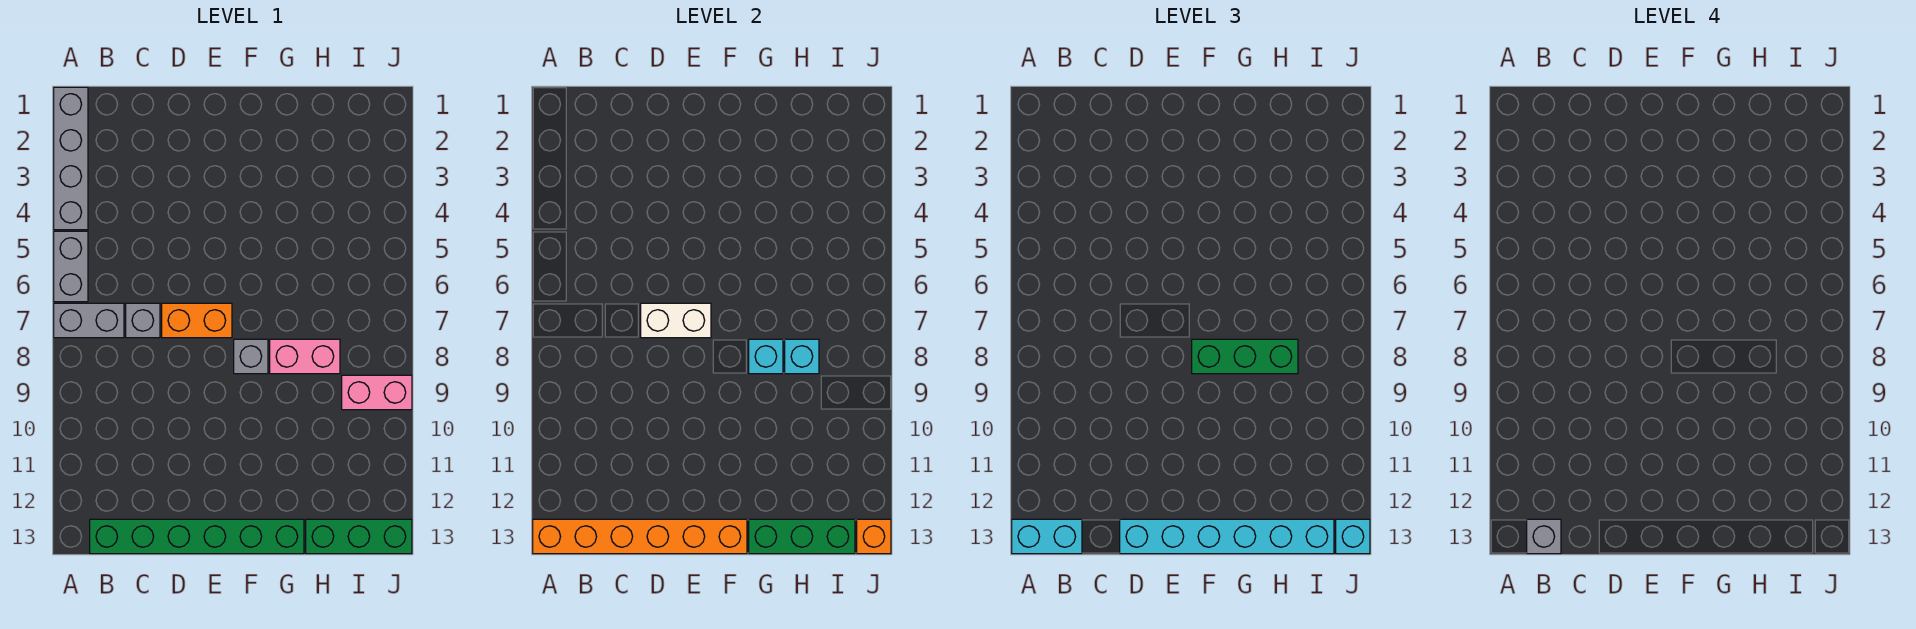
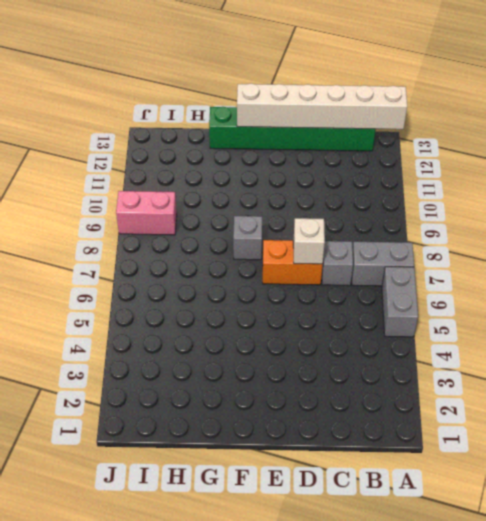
white brick A13:F13 level 2 -> orange brick A13:F13 level 2
white brick D7 level 2 -> white brick D7:E7 level 2
none -> grey brick A1:A4 level 1
none -> pink brick G8:H8 level 1
none -> green brick H13:J13 level 1

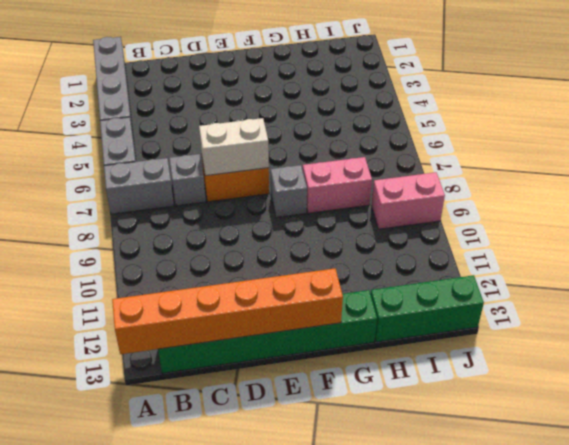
none -> cyan brick G8 level 2
none -> green brick G13:I13 level 2
none -> cyan brick H8 level 2

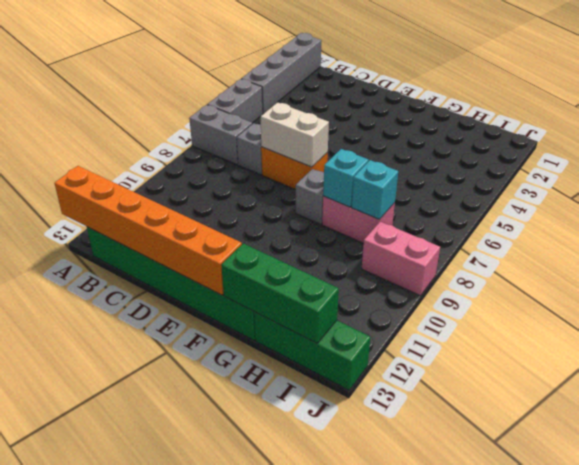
none -> orange brick J13 level 2
none -> cyan brick A13:B13 level 3
none -> cyan brick D13:I13 level 3

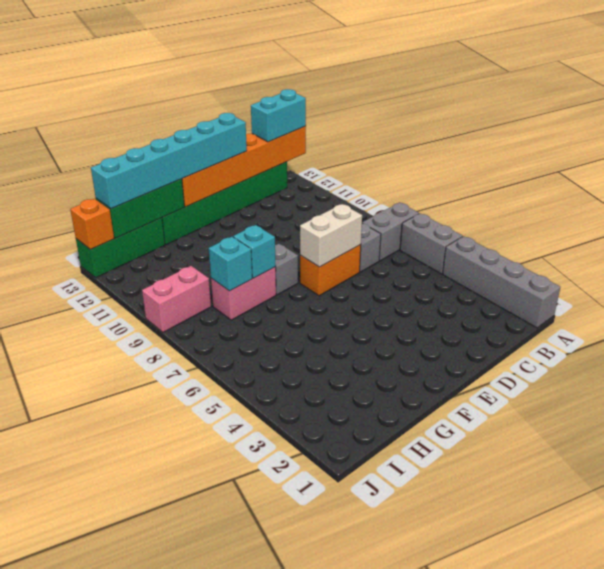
none -> green brick F8:H8 level 3
none -> cyan brick J13 level 3
none -> grey brick B13 level 4

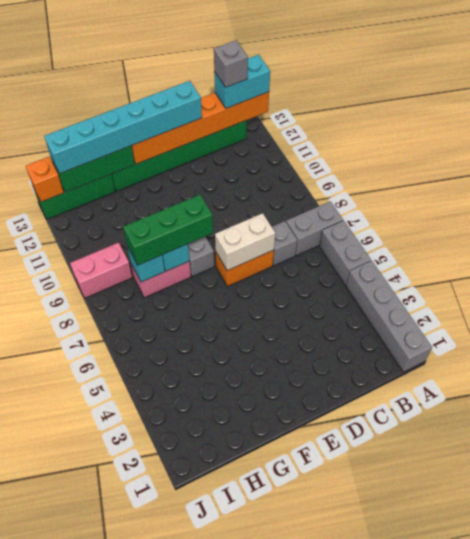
none -> cyan brick J13 level 3

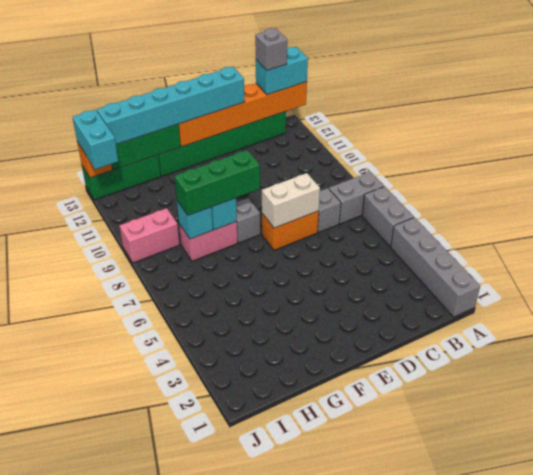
cyan brick J12:J13 level 3 -> cyan brick J13 level 3

